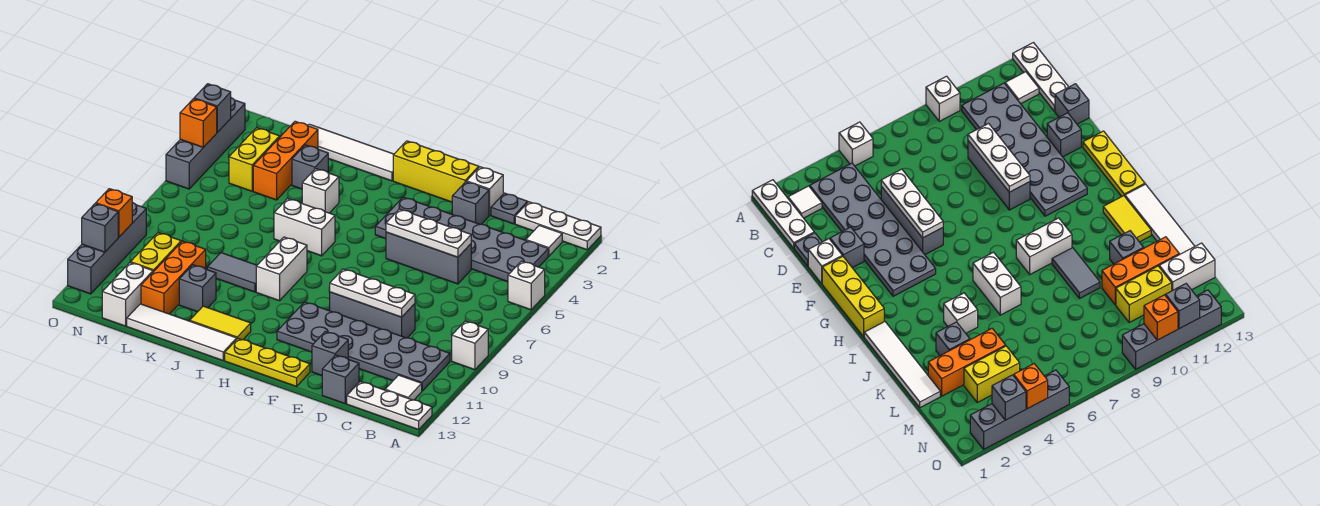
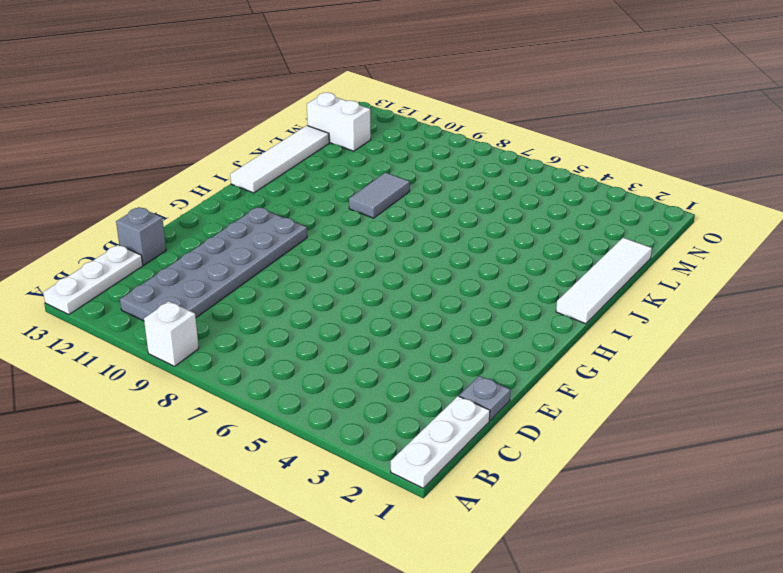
none -> white brick A5 level 1
none -> white tile B2 level 1
none -> grey plate B3:G4 level 1
none -> white tile B12 level 1

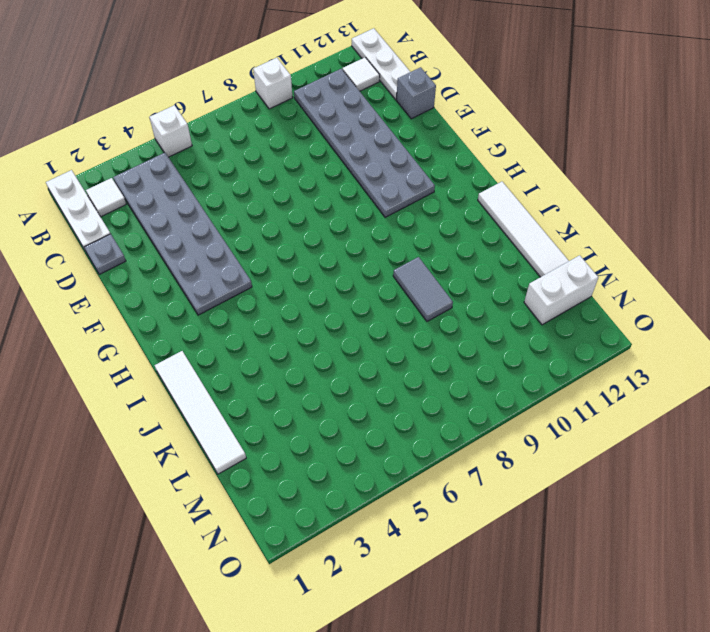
none -> grey brick D5:F5 level 1
none -> grey brick D9:F9 level 1
none -> white brick E1 level 1
none -> grey brick E2 level 1

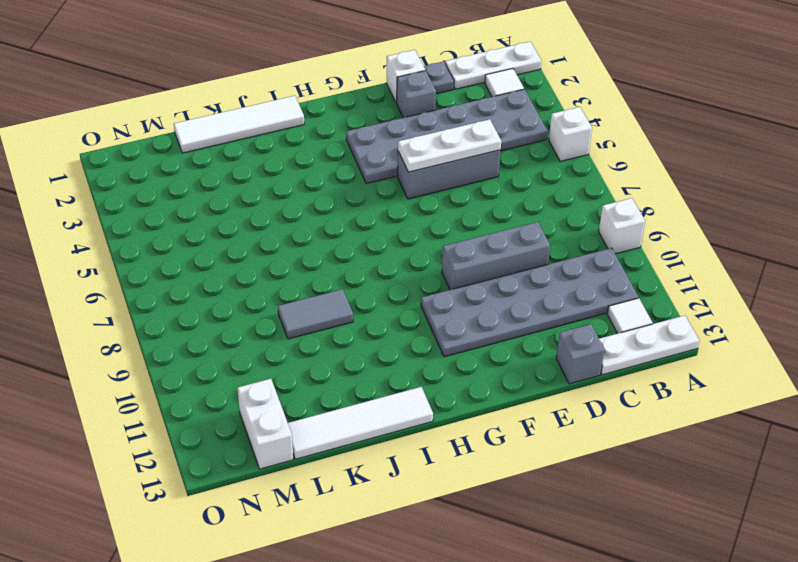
none -> grey brick E12 level 1
none -> yellow brick F1:H1 level 1
none -> yellow plate F13:H13 level 1
none -> white brick I6:J6 level 1

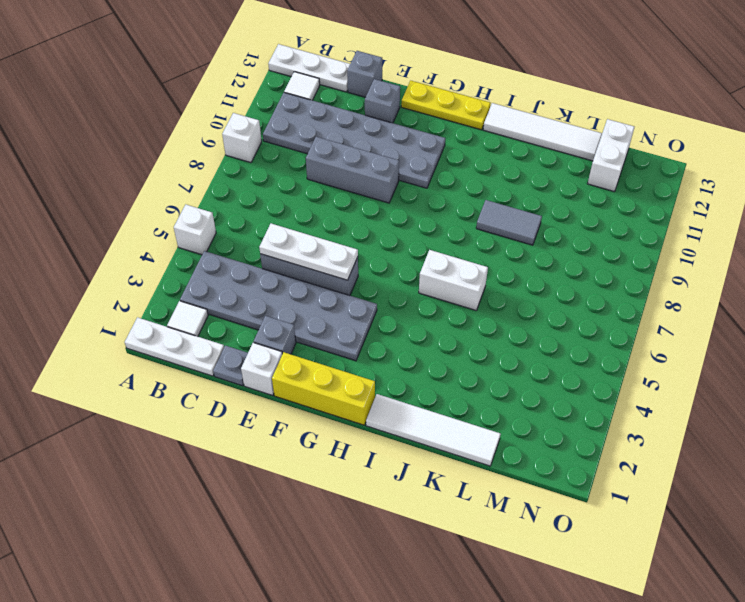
none -> white brick I8:I9 level 1
none -> yellow tile I12:J12 level 1
none -> white brick J4 level 1
none -> grey brick K3 level 1

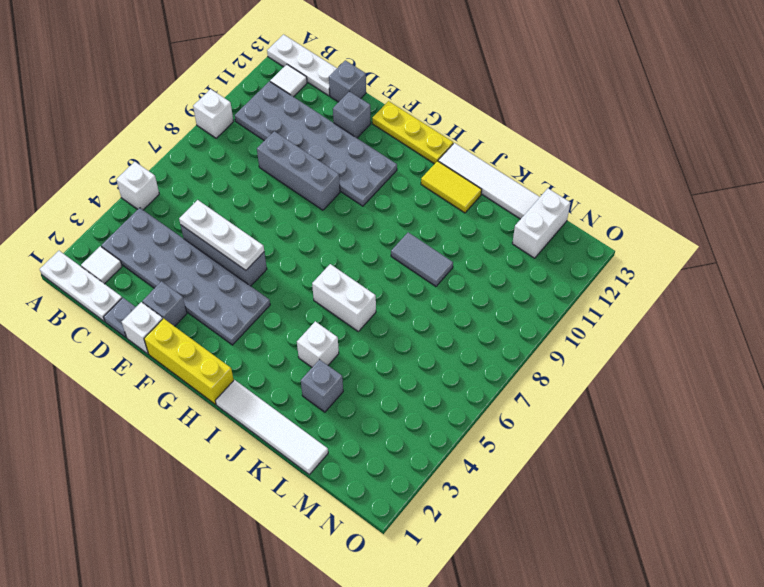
none -> white brick I8:I9 level 1
none -> grey brick K11 level 1
none -> orange brick L2:L4 level 1
none -> orange brick L10:L12 level 1

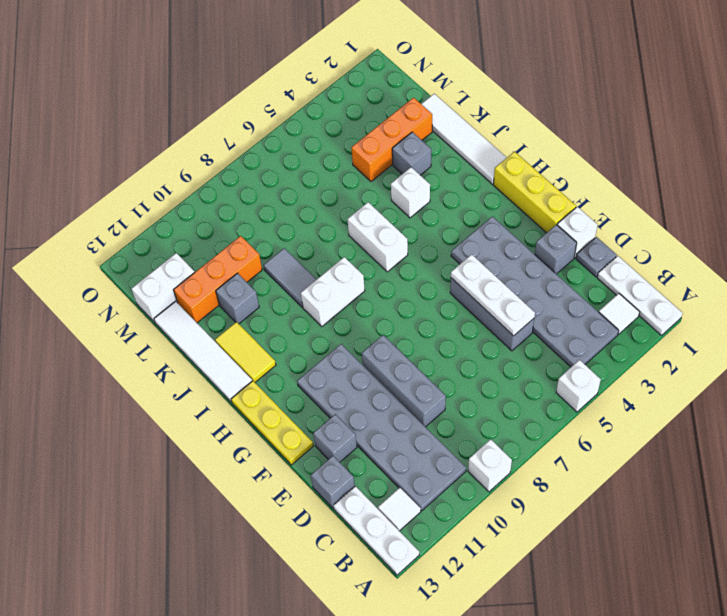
none -> yellow brick M3:M4 level 1
none -> yellow brick M10:M11 level 1
none -> grey brick O2:O5 level 1
none -> grey brick O9:O12 level 1

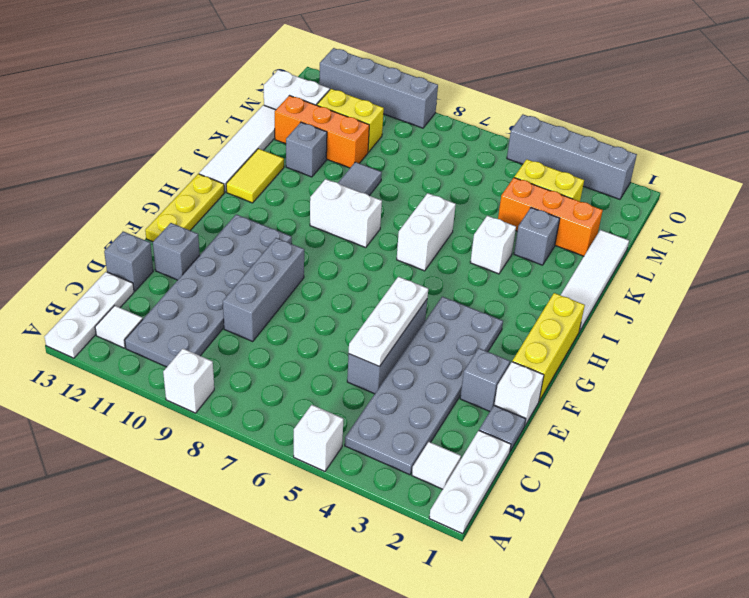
none -> white plate D9:F9 level 2
none -> grey brick O3 level 2
none -> orange brick O4 level 2
none -> orange brick O10 level 2

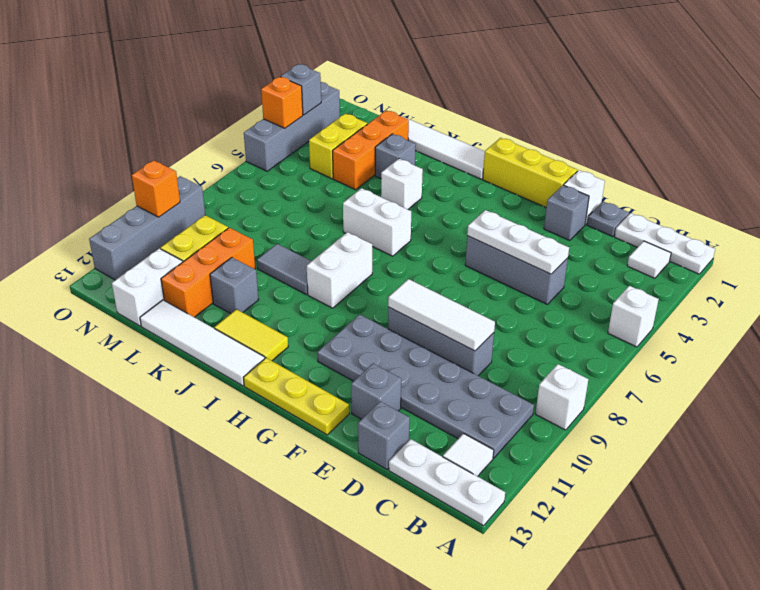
white tile D9:F9 level 2 -> white plate D9:F9 level 2
none -> grey plate B3:G4 level 1
none -> grey brick O11 level 2

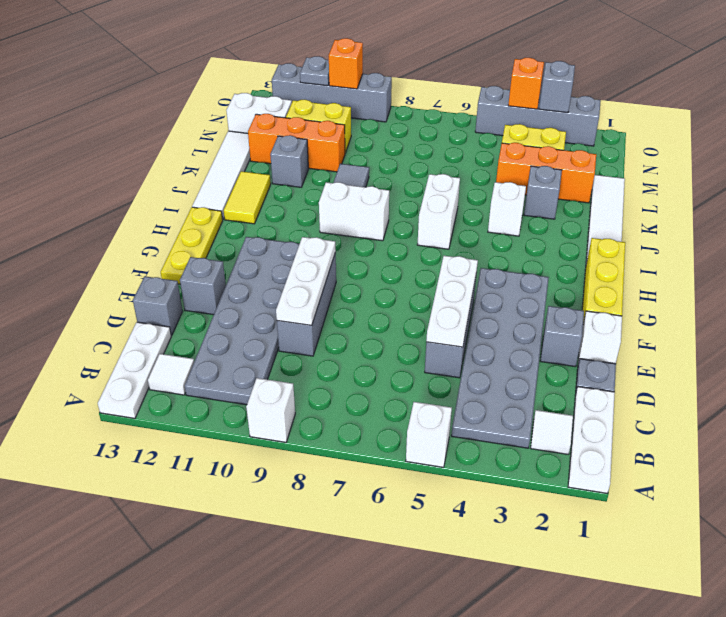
grey plate O11 level 2 -> grey brick O11 level 2

